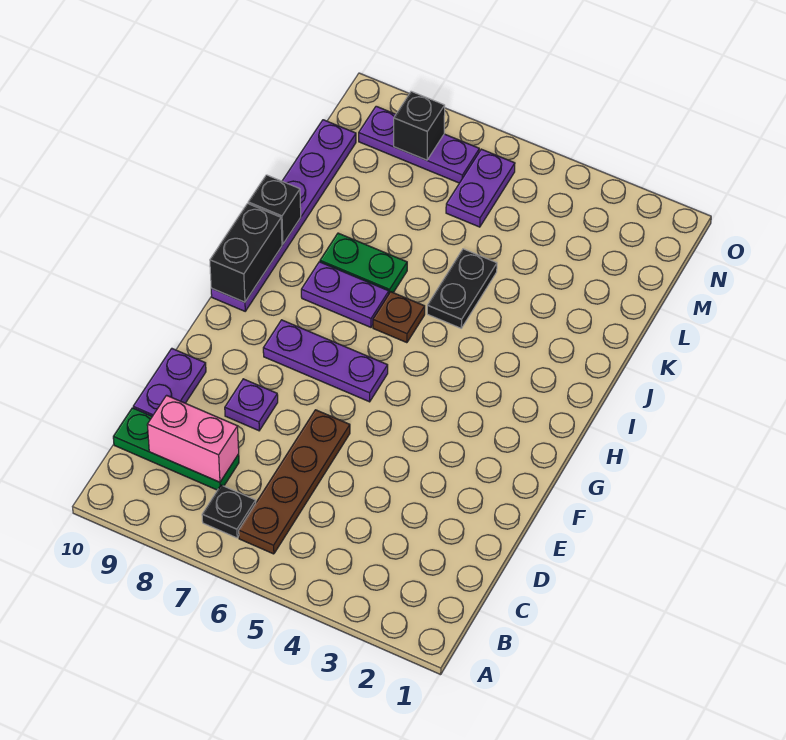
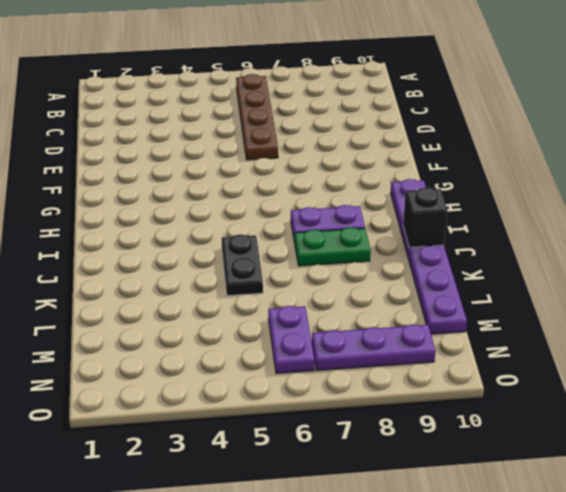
none -> black plate B7 level 1
none -> green plate C8:C10 level 1
none -> purple plate D10:E10 level 1

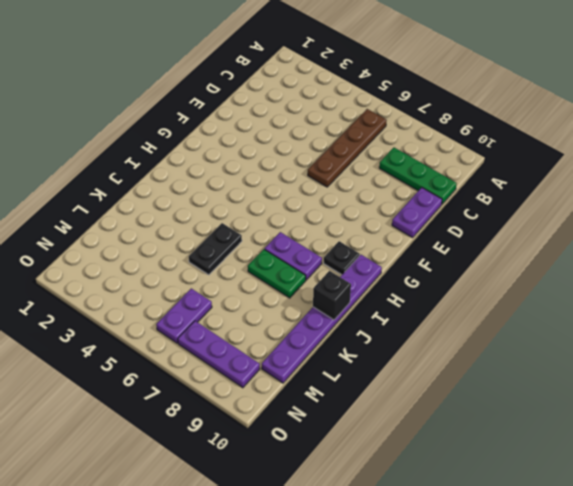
black plate H9 level 1 -> black plate B7 level 1
none -> purple plate E8 level 1
none -> purple plate G6:G8 level 1
none -> brown plate I6 level 1

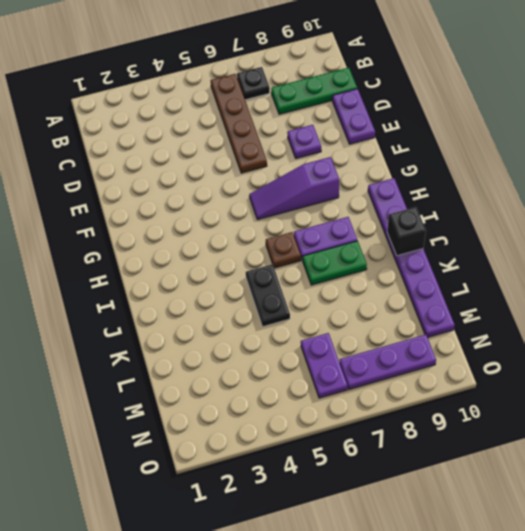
purple slope G6:G8 level 1 top 8 -> purple plate G6:G8 level 1
none -> pink brick C8:C9 level 2
none -> black brick H10:I10 level 2
none -> black brick N8 level 2

